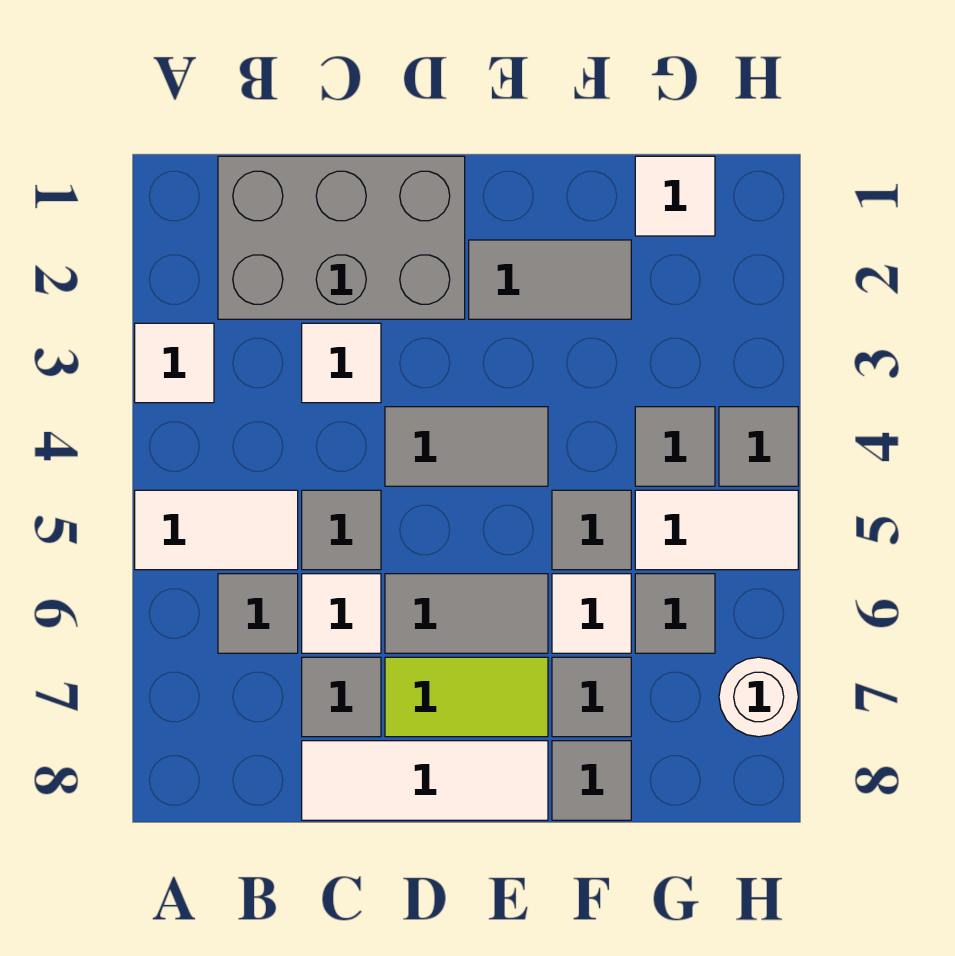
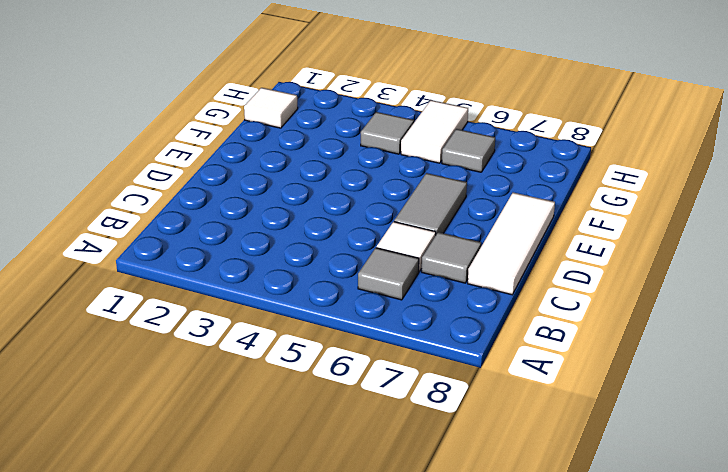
none -> white tile A3 level 1
none -> white tile A5:B5 level 1
none -> grey brick B1:D2 level 1

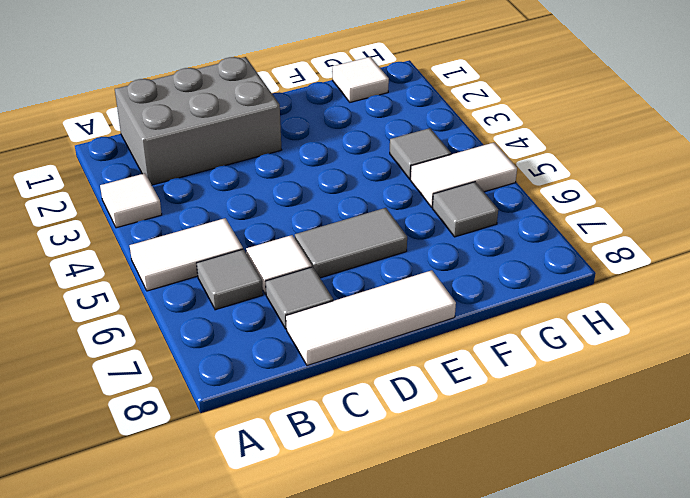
none -> white tile C3 level 1
none -> grey tile C5 level 1
none -> grey tile D4:E4 level 1

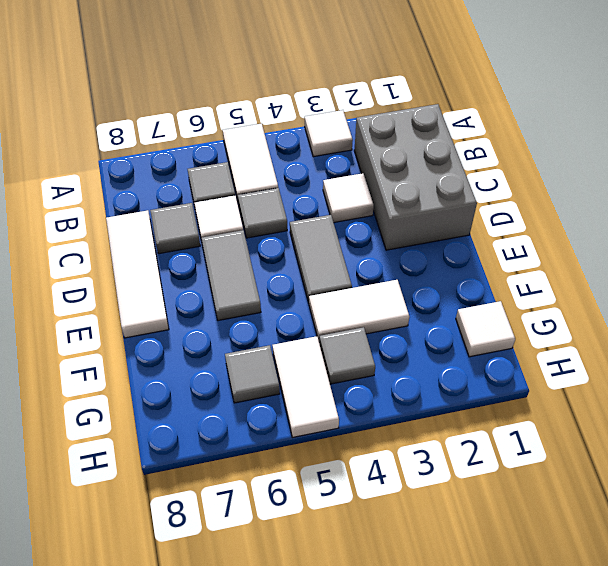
white tile F3:F4 level 1 -> none
none -> lime tile D7:E7 level 1
none -> grey tile E2:F2 level 1
none -> grey tile F5 level 1

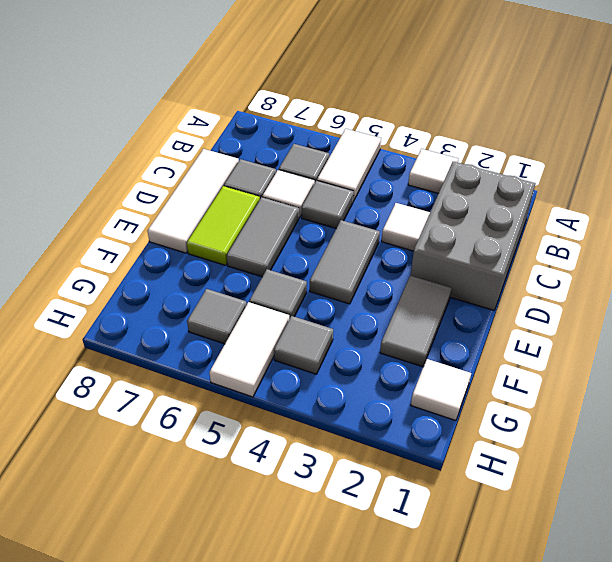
none -> white tile F6 level 1
none -> grey tile F7 level 1
none -> grey tile F8 level 1

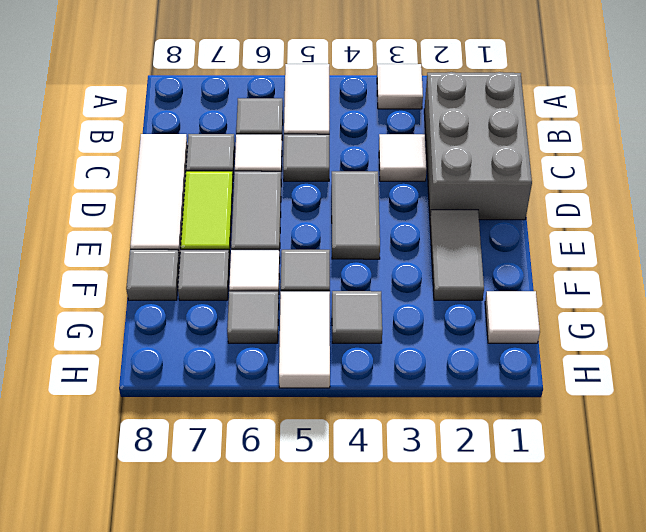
none -> grey tile H4 level 1
none -> white round brick H7 level 1

